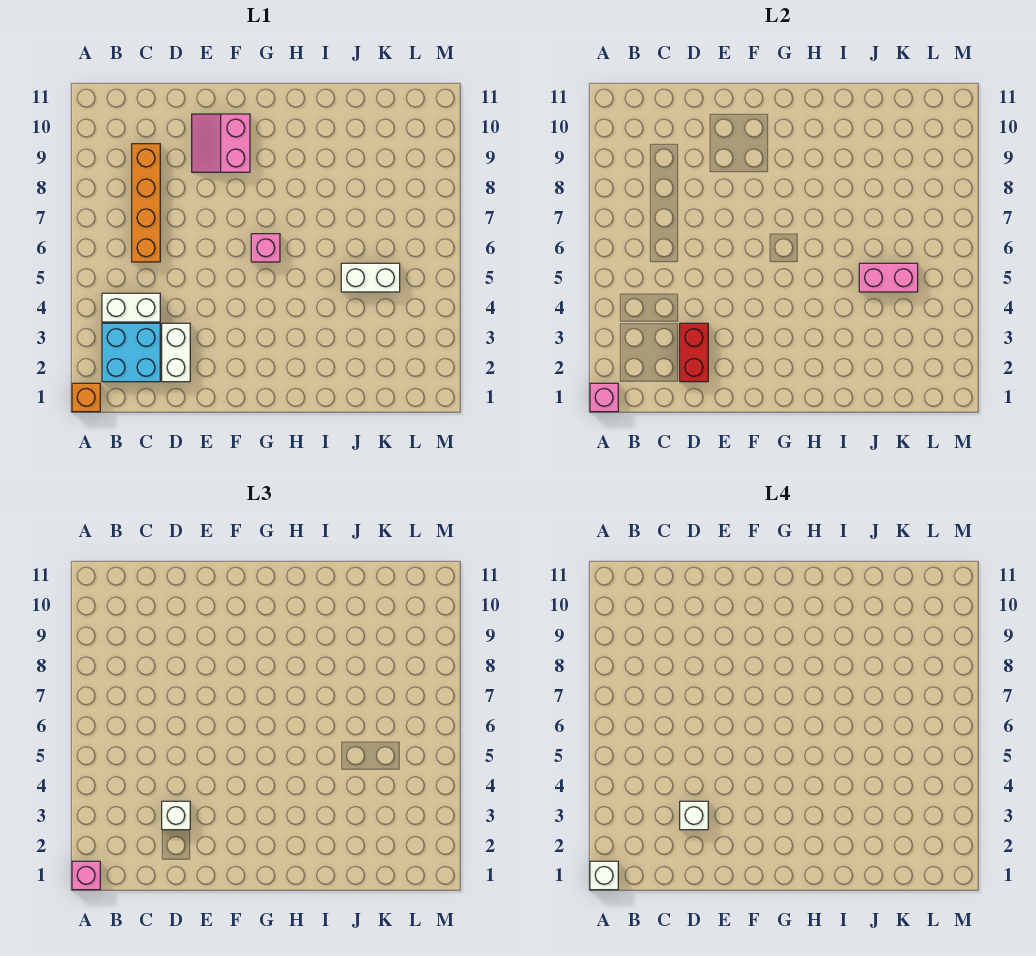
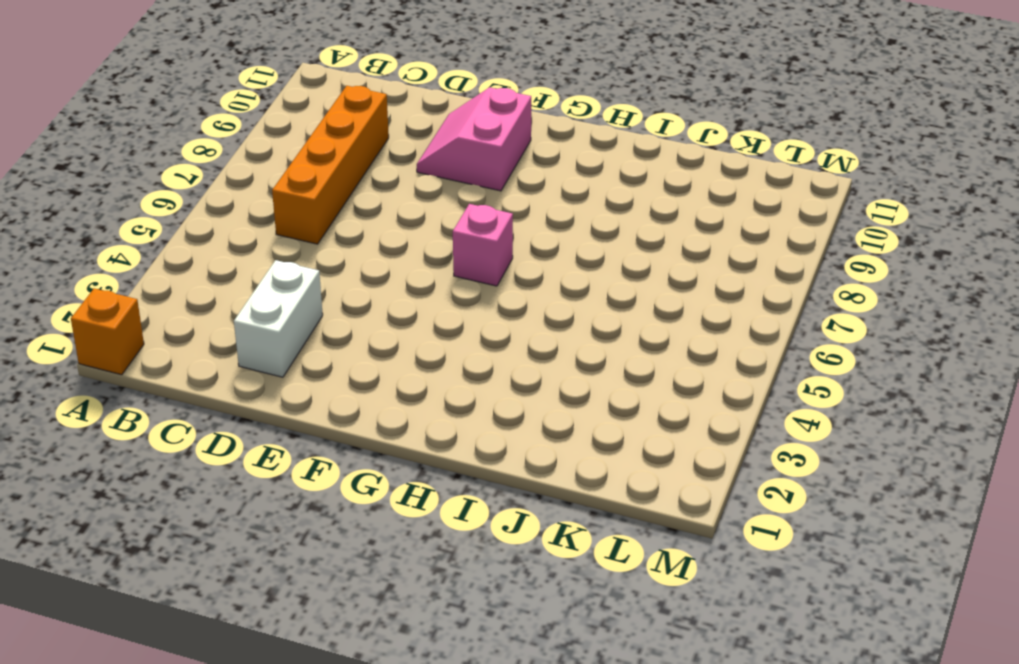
none -> cyan brick B2:C3 level 1
none -> white brick B4:C4 level 1
none -> white brick J5:K5 level 1

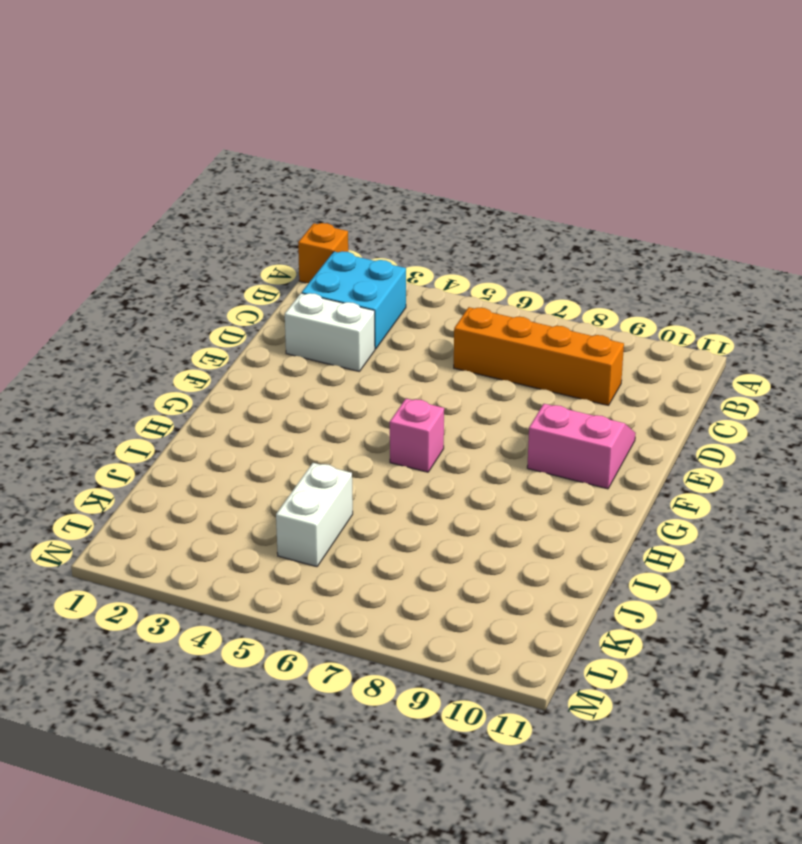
none -> white brick B4:C4 level 1
none -> pink brick A1 level 2
none -> red brick D2:D3 level 2

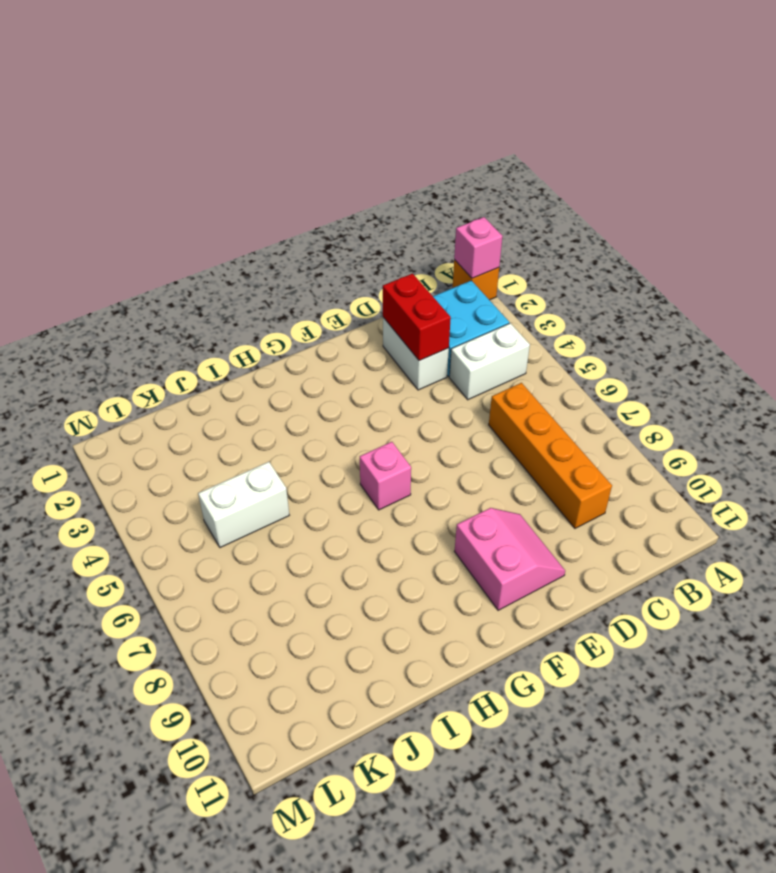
none -> pink brick J5:K5 level 2
none -> pink brick A1 level 3
none -> white brick D3 level 3

